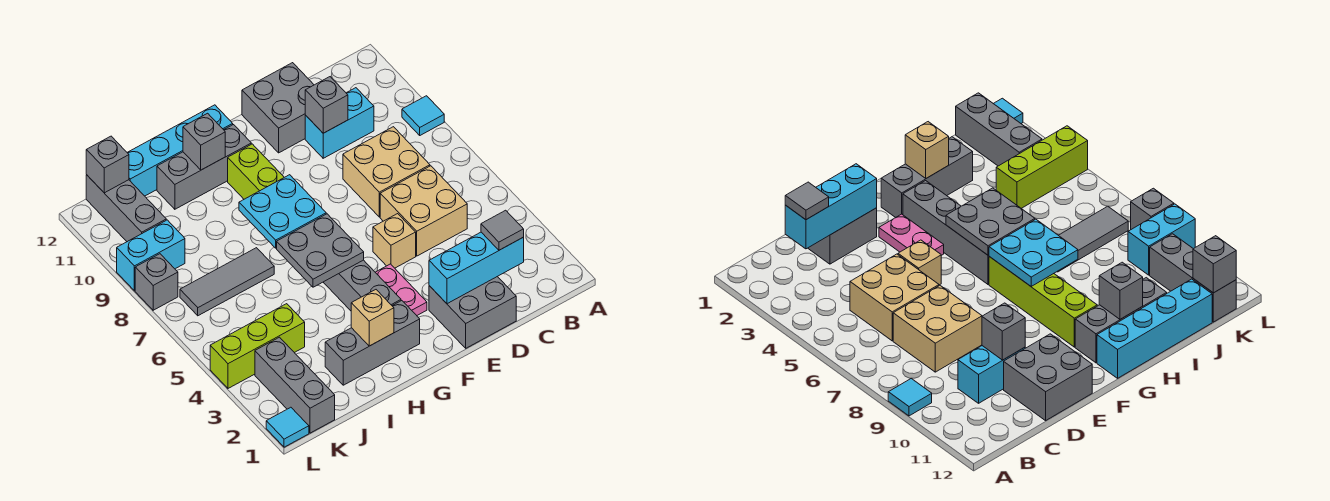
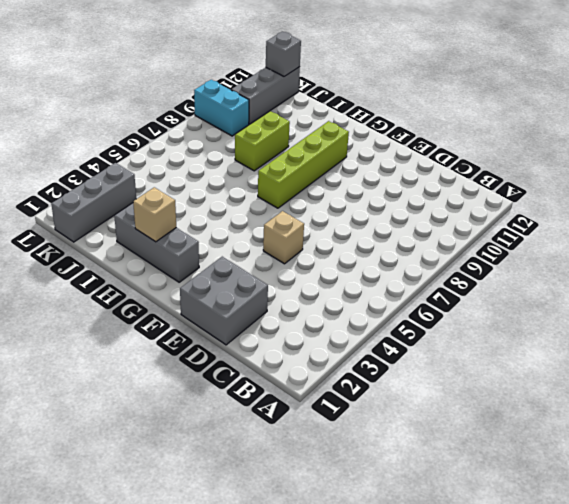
lime brick I8:I9 level 1 -> none
none -> cyan tile A9 level 1
none -> tan brick C5:D6 level 1
none -> tan brick C7:D8 level 1

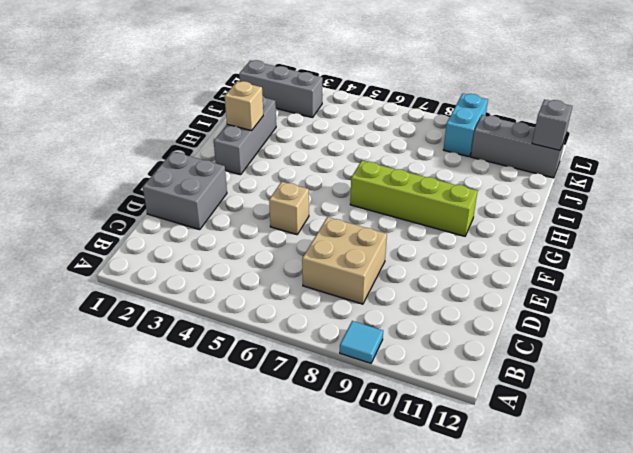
none -> tan brick C5:D6 level 1
none -> cyan brick C10:D10 level 1
none -> grey brick D11:E12 level 1

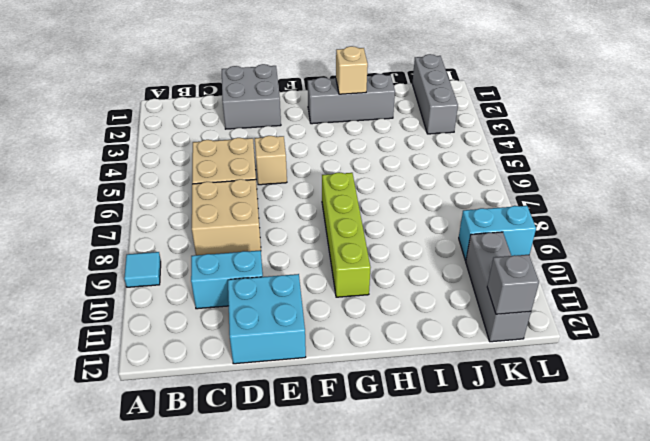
cyan brick D11:E12 level 1 -> grey brick D11:E12 level 1
none -> pink plate F3:F4 level 1
none -> grey brick G3:G6 level 1
none -> grey brick G11:I11 level 1

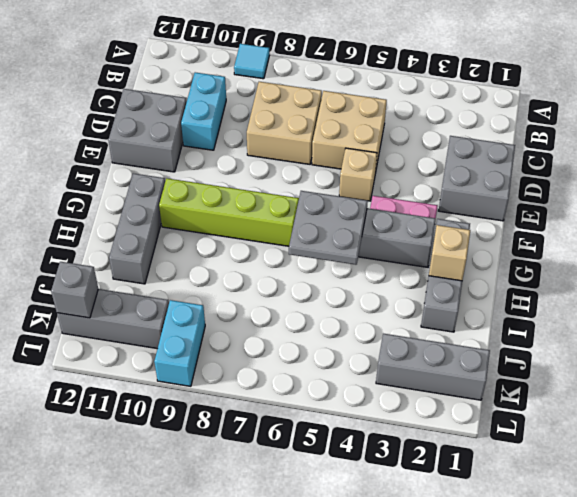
none -> cyan brick G12:J12 level 1
none -> grey tile I7:K7 level 1
none -> lime brick J4:L4 level 1

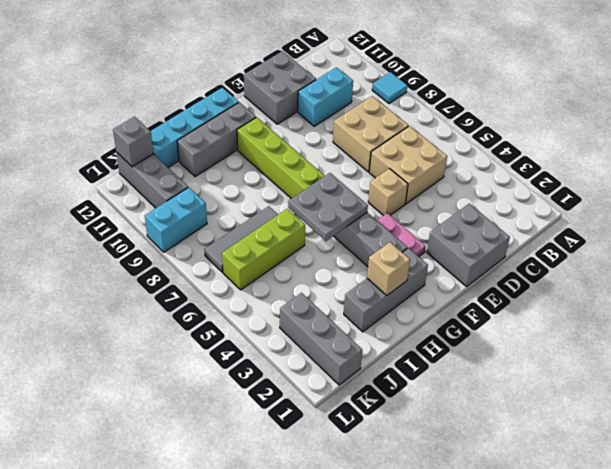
lime brick I6:K6 level 1 -> lime brick J4:L4 level 1
none -> cyan tile L1 level 1
none -> grey brick L8 level 1
none -> cyan brick C2:E2 level 2

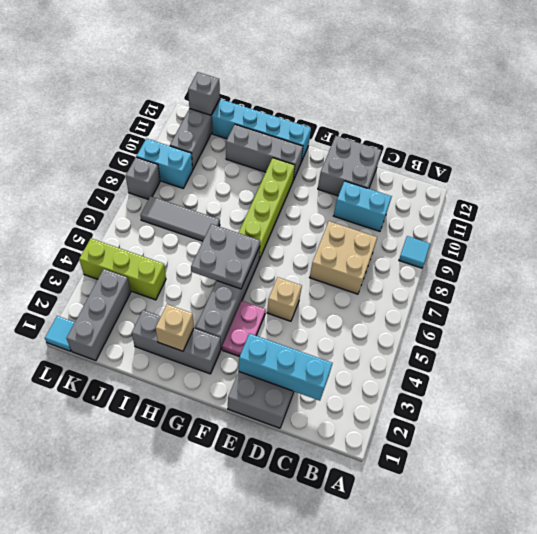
none -> tan brick C5:D6 level 1
none -> grey brick D10 level 2
none -> cyan plate G7:H8 level 2

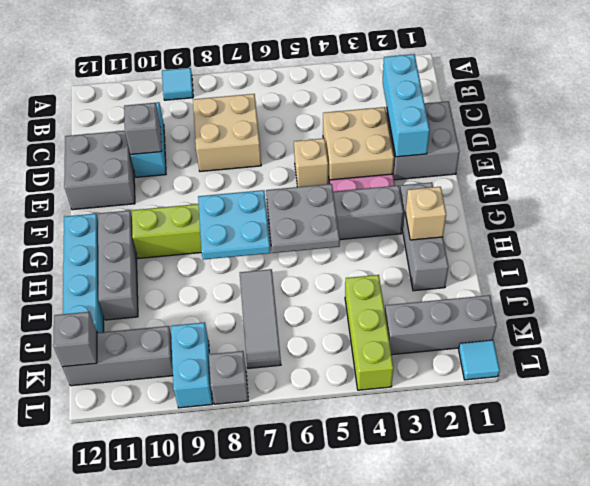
tan brick D3:E4 level 1 -> tan brick C5:D6 level 1
none -> grey brick H11 level 2
none -> grey tile C2 level 3

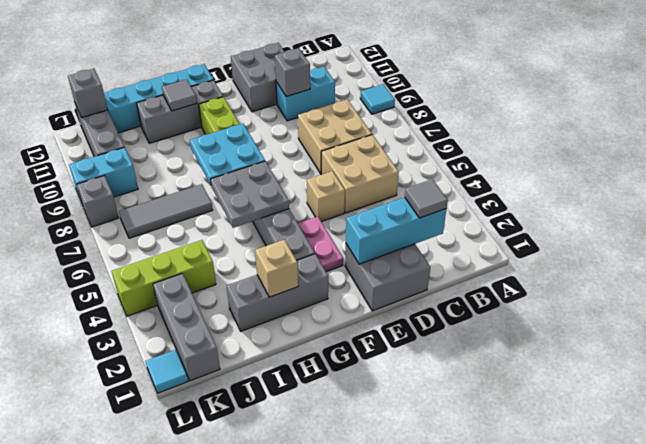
grey tile H11 level 2 -> grey brick H11 level 2

